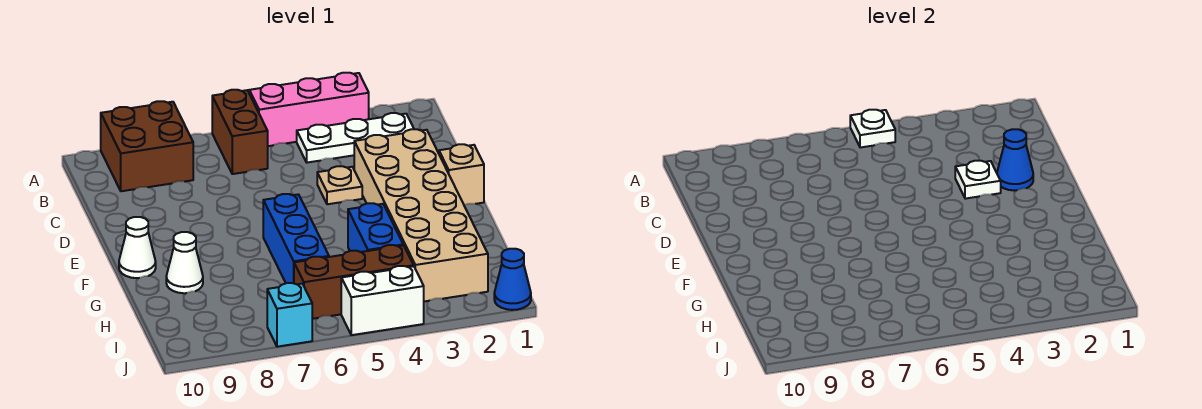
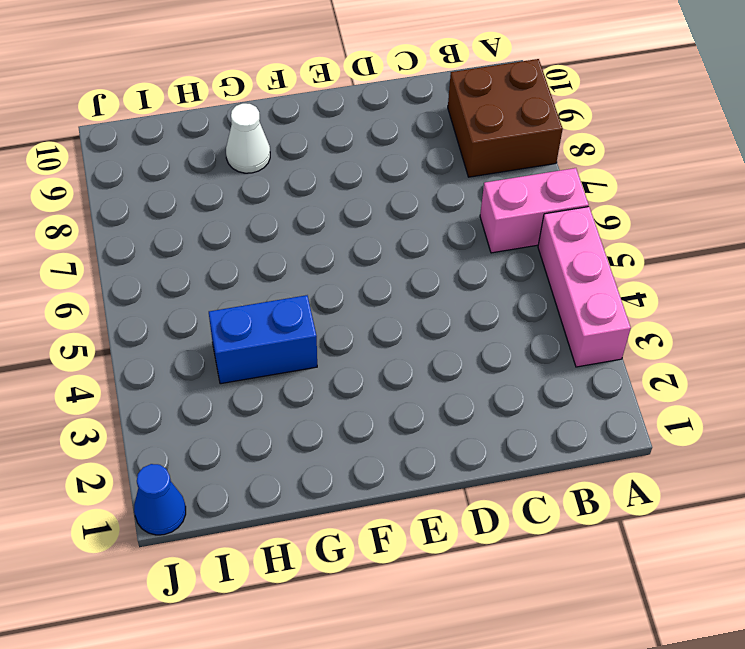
pink brick A6:B6 level 1 -> brown brick A6:B6 level 1
none -> white plate B2:B4 level 1
none -> tan brick D2:I3 level 1
none -> tan plate D4 level 1

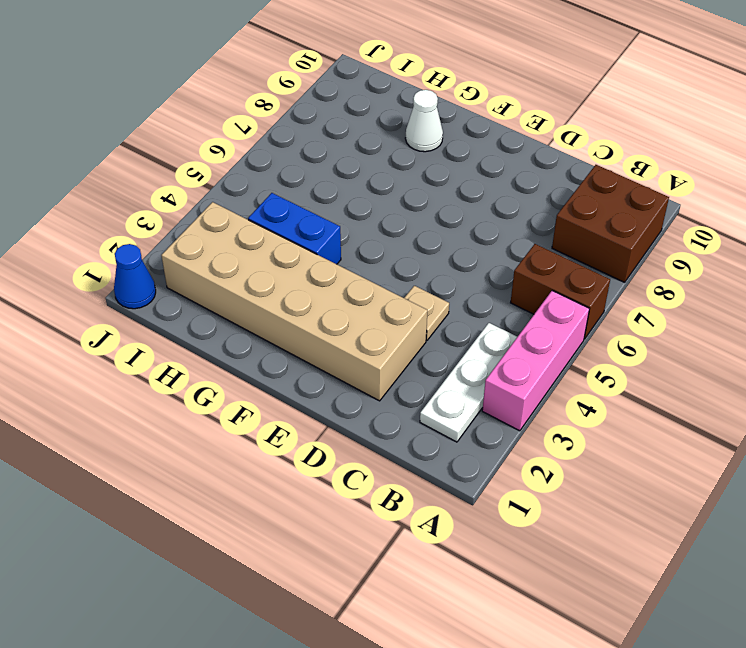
none -> tan brick E1 level 1
none -> blue brick F6:H6 level 1
none -> white cone F10 level 1

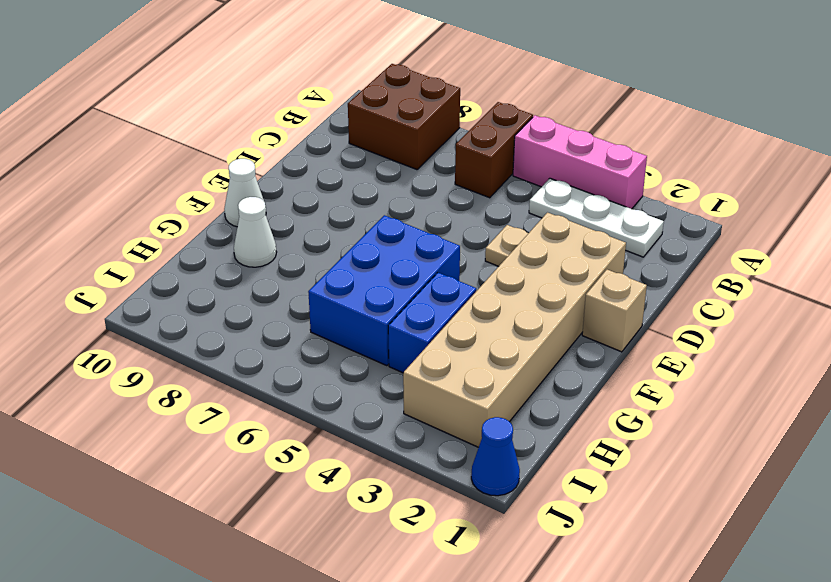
blue brick F5:H6 level 1 -> blue brick F6:H6 level 1
none -> brown brick I4:I6 level 1
none -> white brick J4:J5 level 1
none -> cyan brick J7 level 1

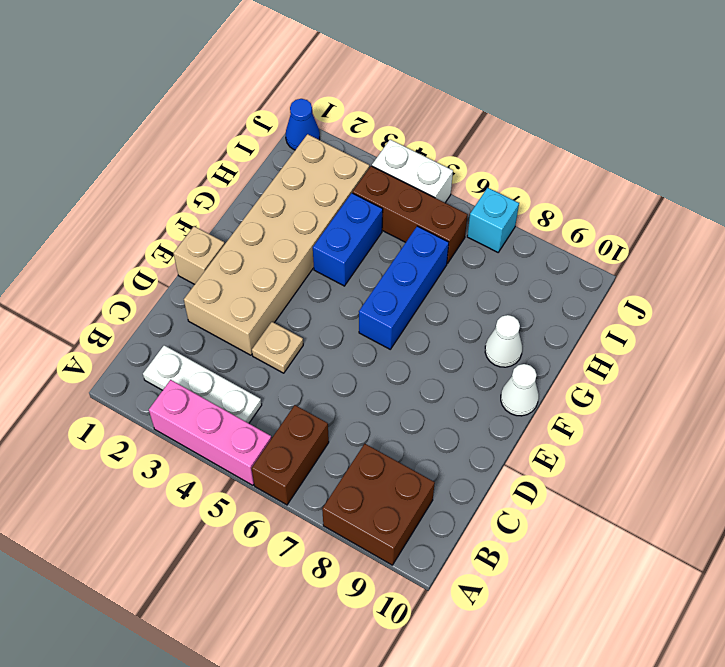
none -> white plate A5 level 2
none -> blue cone D2 level 2
none -> white plate D3 level 2

